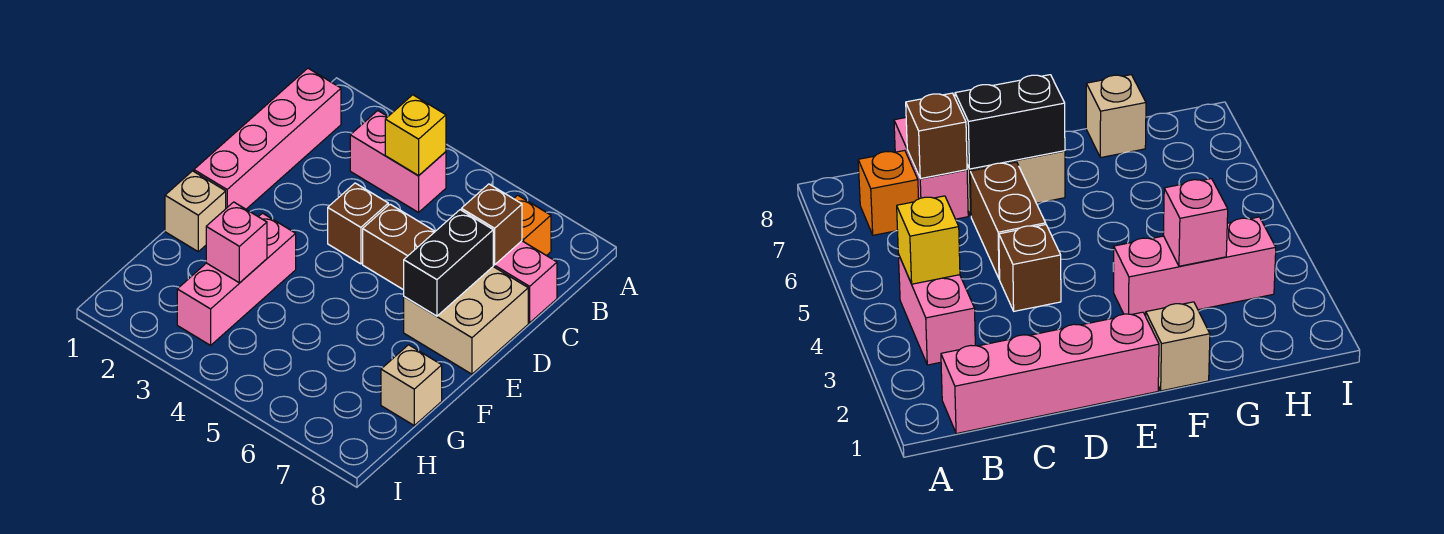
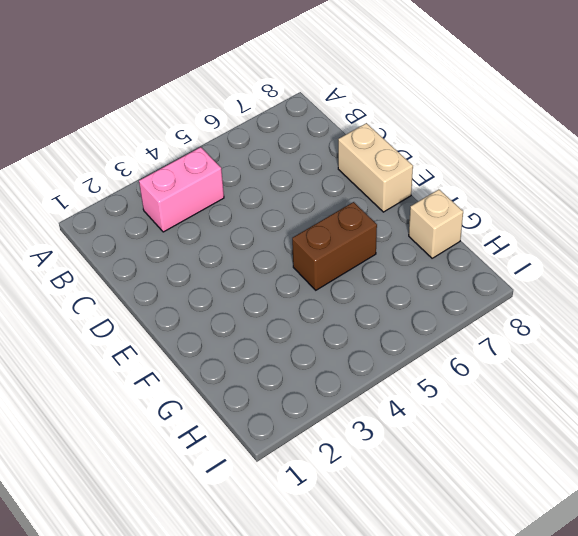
tan brick D8:E8 level 1 -> tan brick D7:E8 level 1
brown brick F5:F6 level 1 -> brown brick D5:D6 level 1
none -> pink brick B1:E1 level 1
none -> orange brick B7 level 1
none -> pink brick C7:C8 level 1

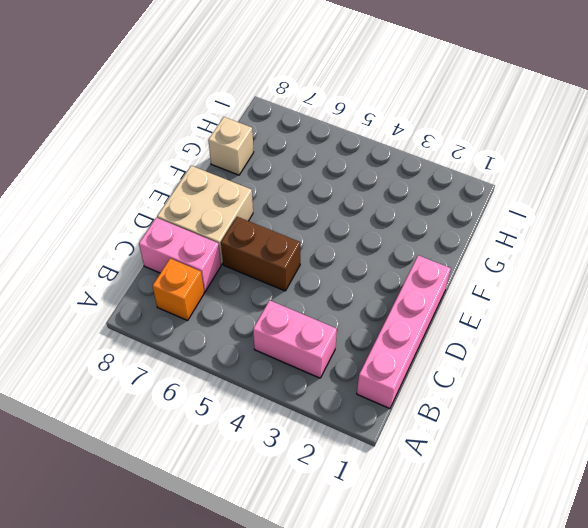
none -> brown brick D4 level 1
none -> tan brick F1 level 1
none -> pink brick F3:H3 level 1

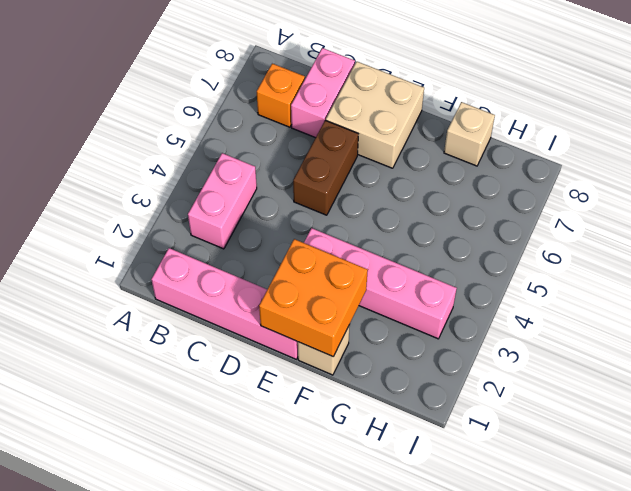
orange brick E1:F2 level 2 -> none
pink brick E3:H3 level 1 -> pink brick F3:H3 level 1
none -> brown brick D4 level 1
none -> yellow brick B4 level 2
none -> brown brick C7 level 2

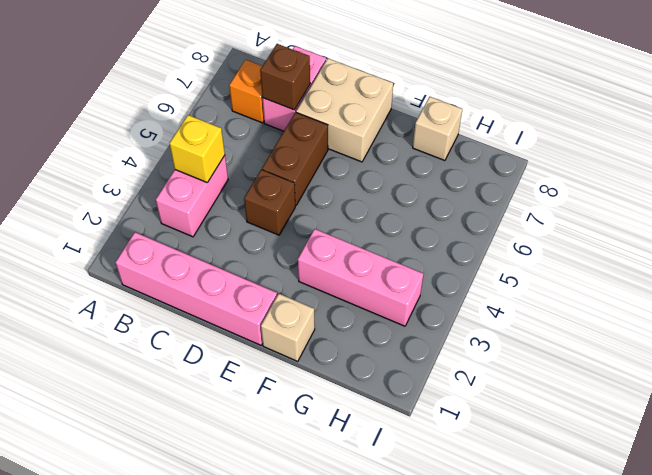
none -> black brick D7:E7 level 2
none -> pink brick G3 level 2

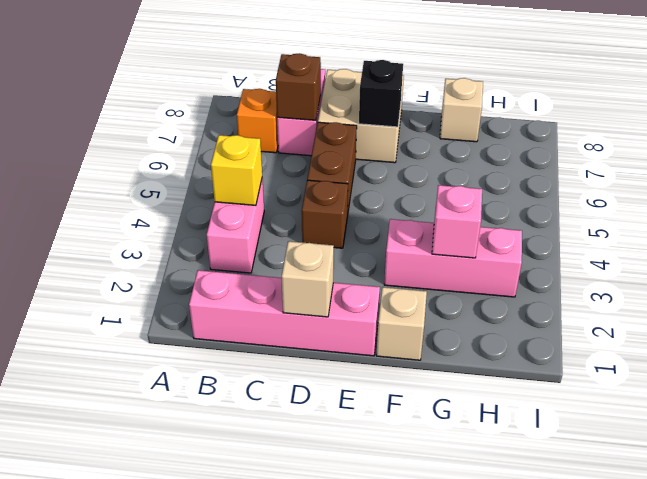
tan brick D1 level 2 -> none
black brick E7 level 2 -> black brick D7:E7 level 2

